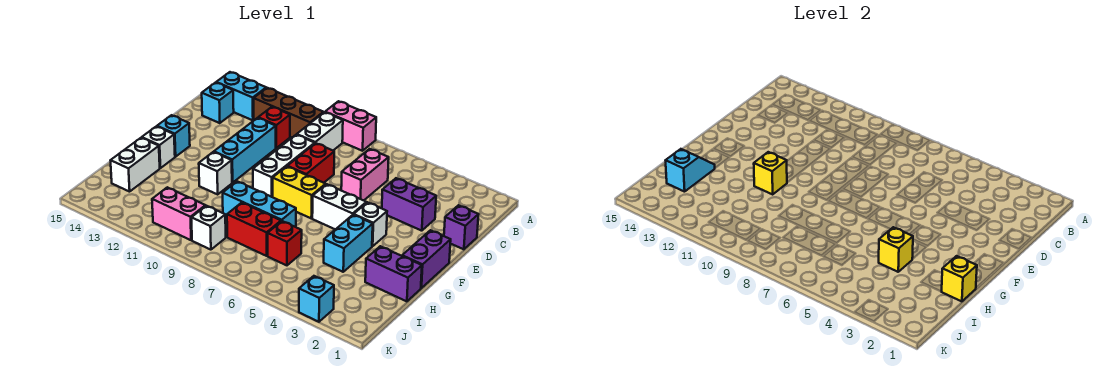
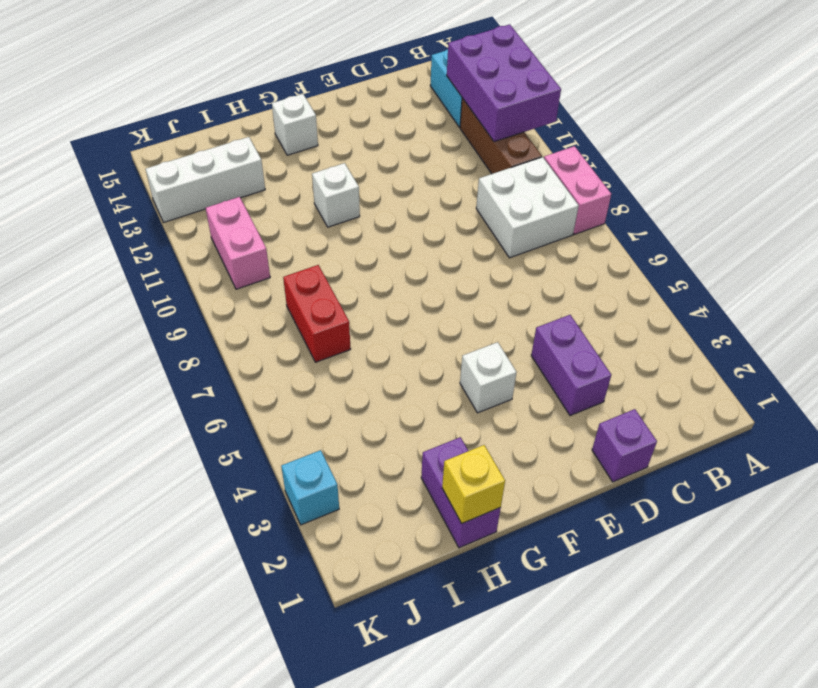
purple brick A11:B13 level 2 -> none
white brick B8:C9 level 1 -> white brick B9:C9 level 1
white brick I13:K13 level 1 -> white brick D9:F9 level 1
none -> pink brick C6:D6 level 1
none -> red brick C11 level 1
none -> cyan brick C14 level 1
none -> red brick D8:E8 level 1

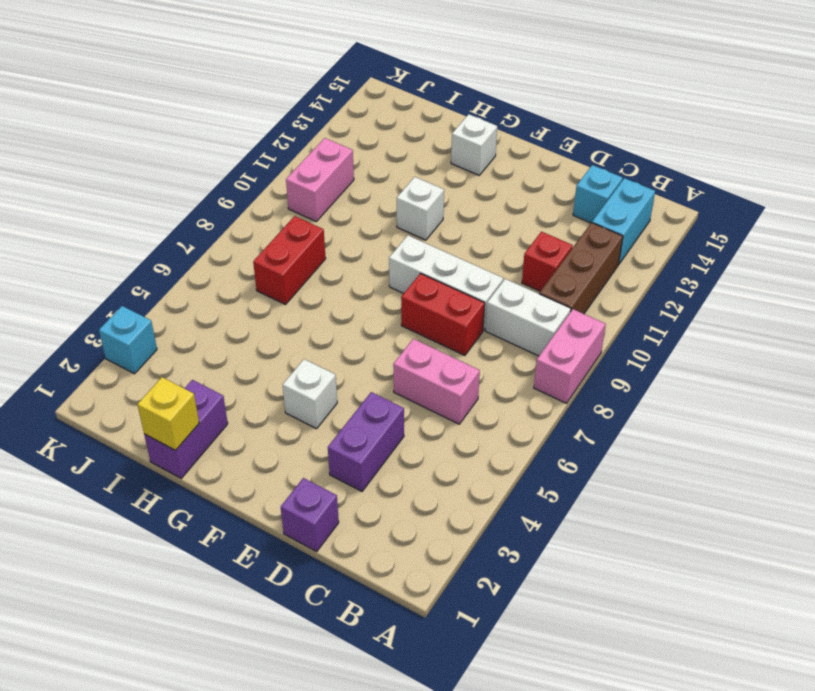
none -> cyan brick D11:F11 level 1
none -> purple brick F1:G1 level 1
none -> white brick F5:F6 level 1
none -> yellow brick F7:F8 level 1

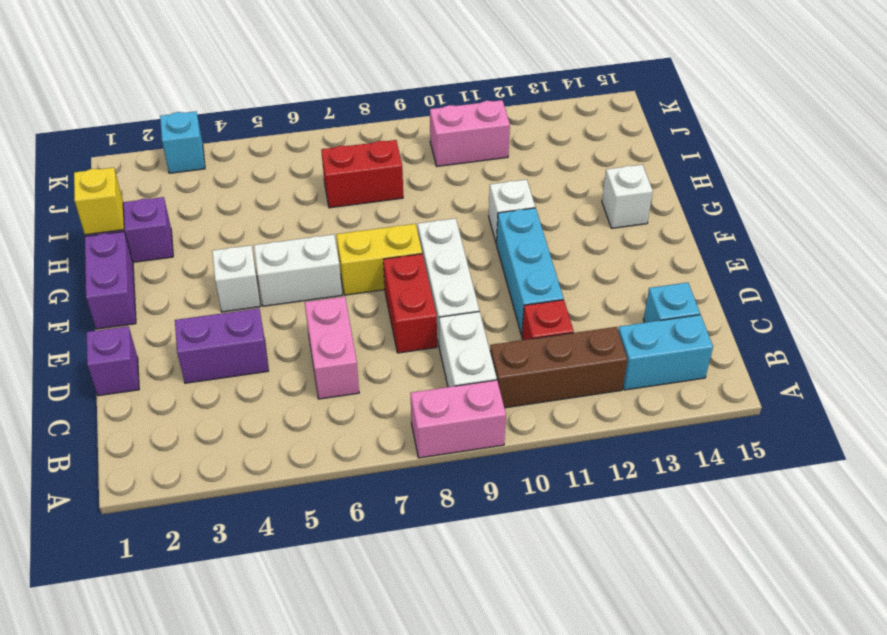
none -> cyan brick F14 level 1
none -> cyan brick G4:H4 level 1
none -> cyan brick H7:H9 level 1
none -> white brick H14:I14 level 1

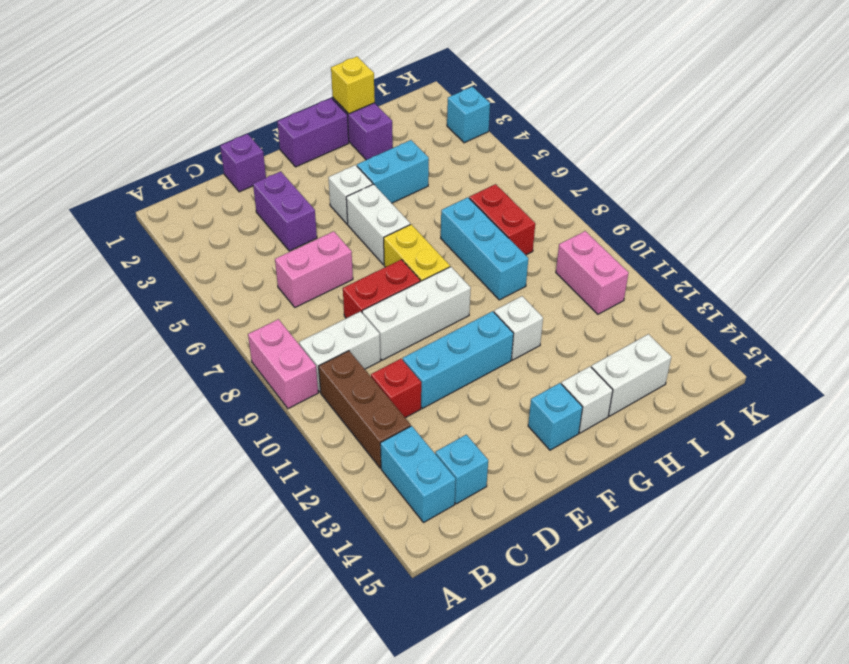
none -> red brick I6 level 1
none -> white brick J9 level 1
none -> yellow brick G11 level 2
none -> yellow brick H4 level 2

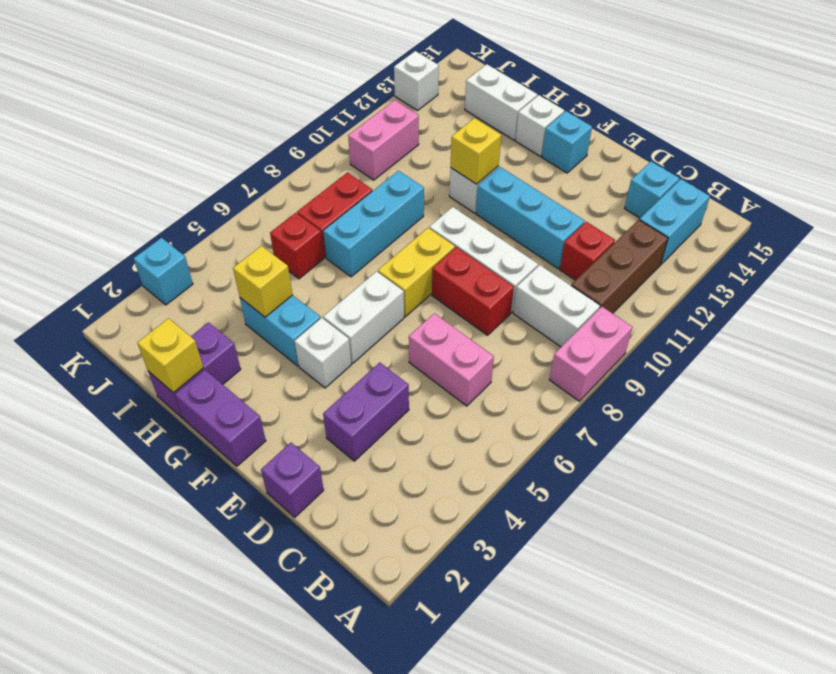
white brick K13 level 1 -> white brick J9 level 1
none -> cyan slope H14:I14 level 2 top I

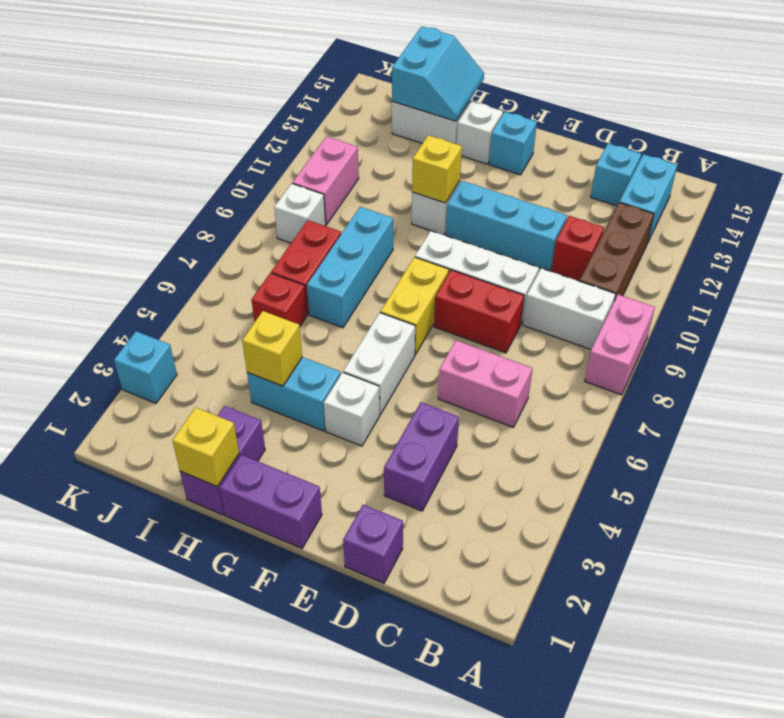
cyan slope H14:I15 level 2 top I -> cyan slope H14:I14 level 2 top I

